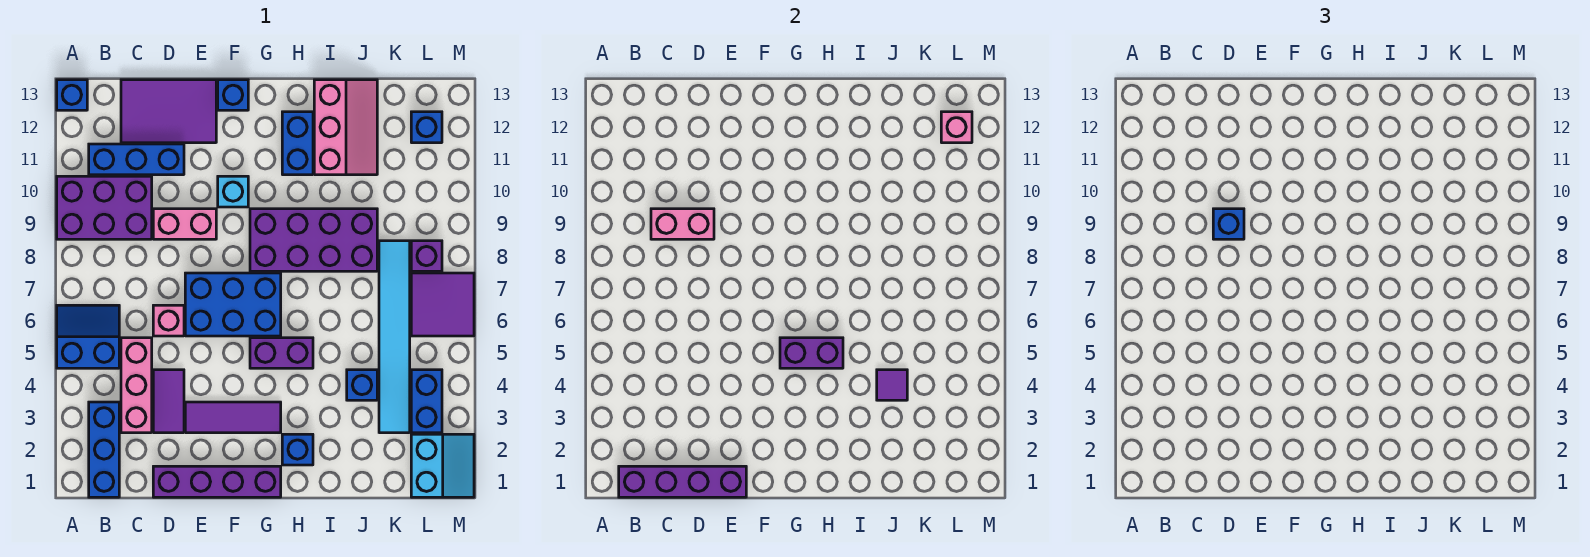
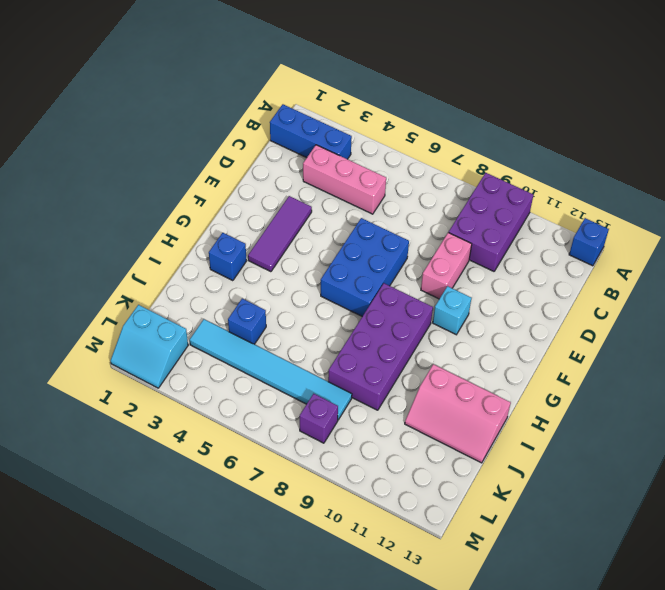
none -> blue slope A5:B6 level 1 top 5
none -> blue brick B11:D11 level 1
none -> purple tile C12:E13 level 1
none -> purple brick D1:G1 level 1

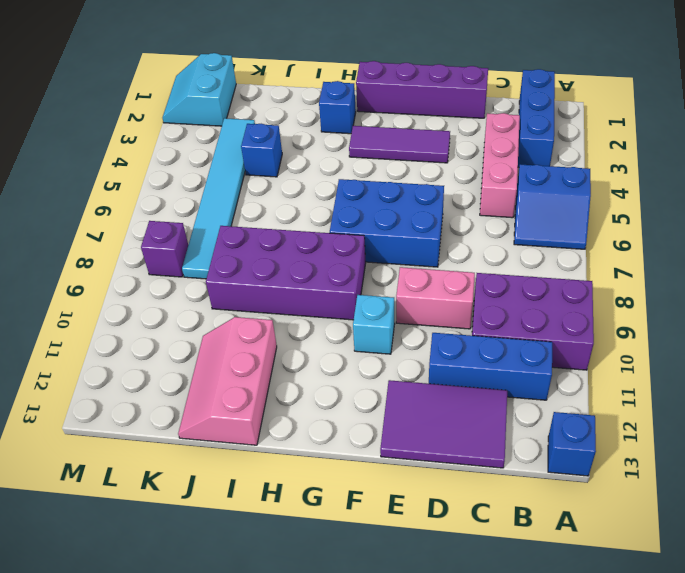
none -> purple tile D3:D4 level 1
none -> pink brick D6 level 1
none -> blue brick F13 level 1
none -> purple brick G5:H5 level 1

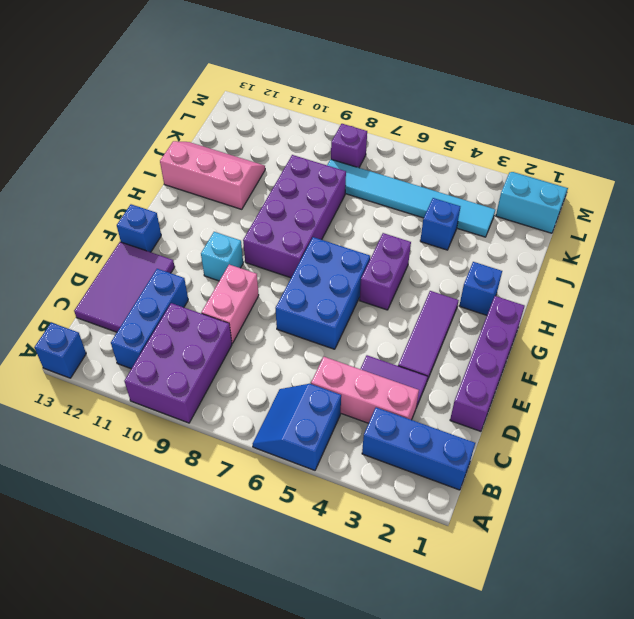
none -> pink brick D6 level 1
none -> blue brick H11:H12 level 1
none -> blue brick L3:L4 level 1
none -> purple tile L6:M7 level 1

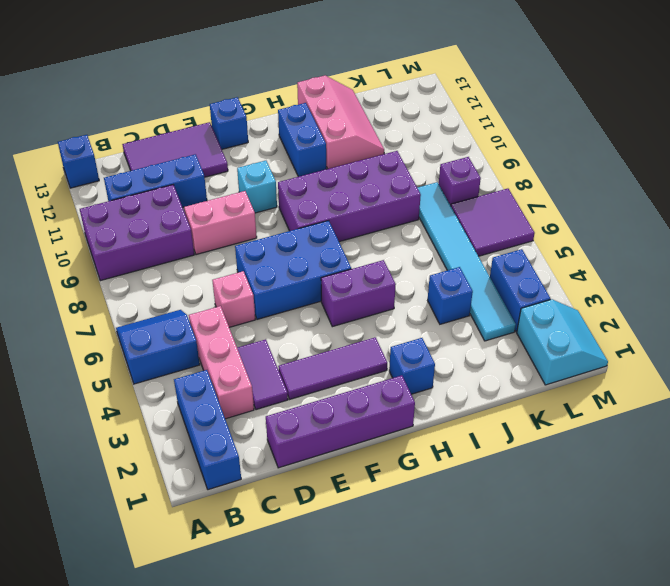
none -> blue brick L12 level 1
none -> purple brick B1:E1 level 2
none -> pink brick C9:D9 level 2
none -> purple brick G5:H5 level 2

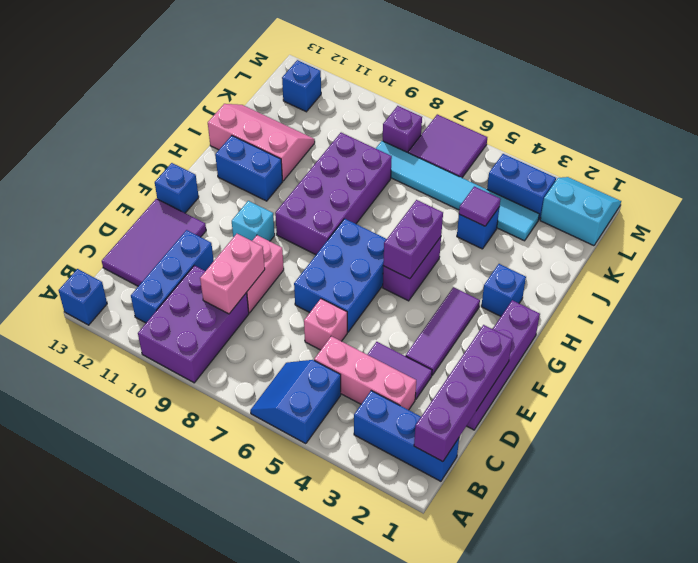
none -> pink brick L12 level 2
none -> blue brick D9 level 3

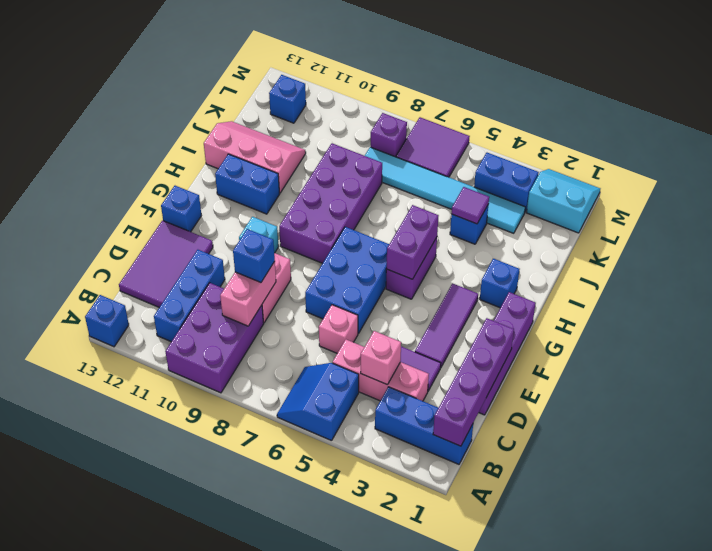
pink brick C4 level 2 -> pink brick L12 level 2

